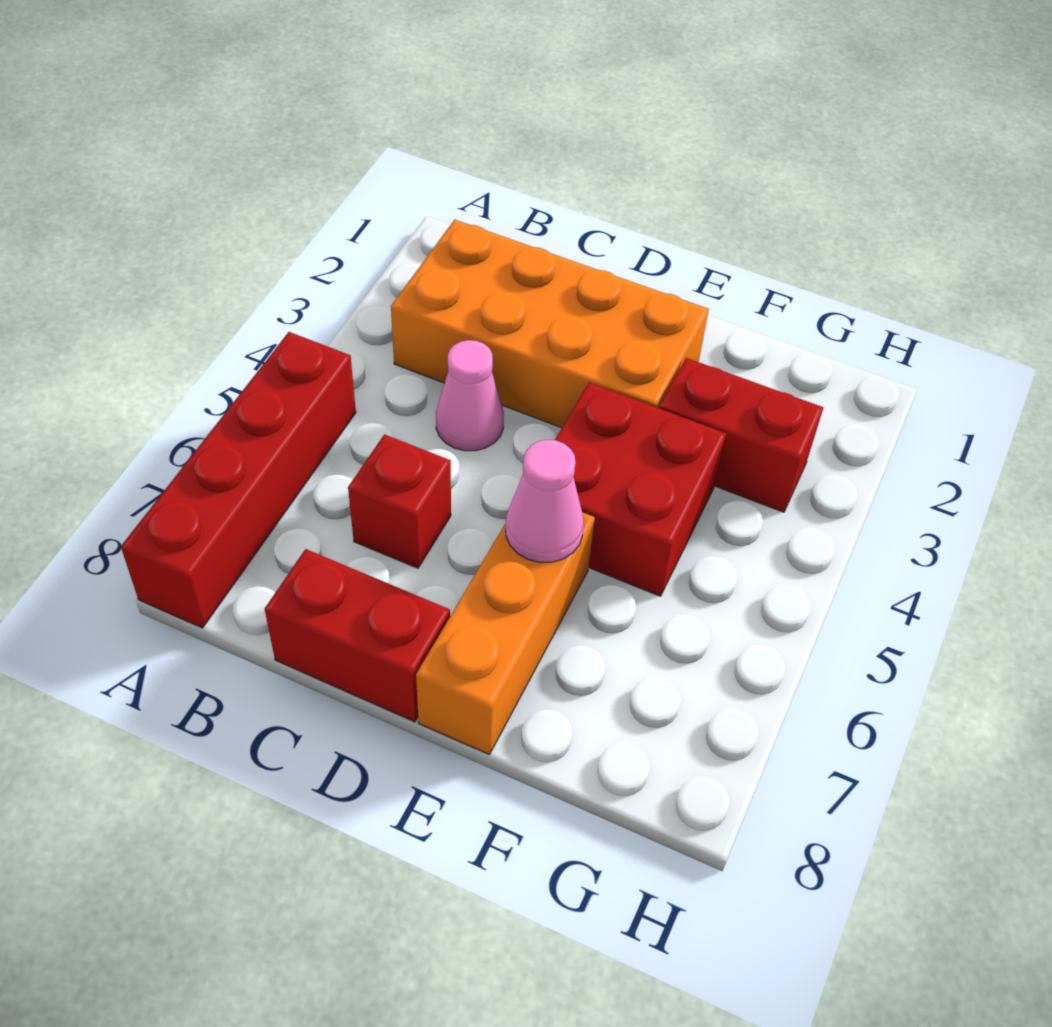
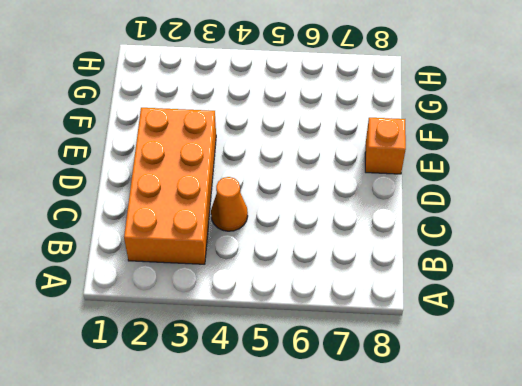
orange cone C4 level 1 -> pink cone C4 level 1
orange brick E8 level 1 -> orange brick E6:E8 level 1
none -> red brick A5:A8 level 1
none -> red brick C6 level 1

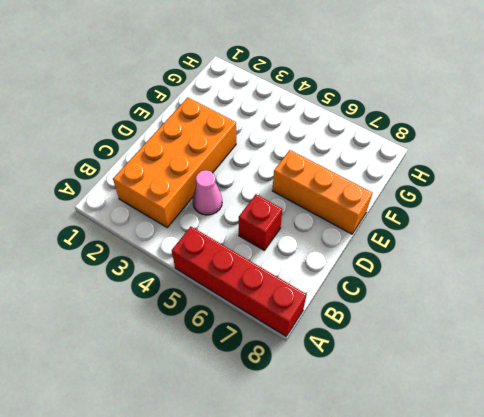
none -> red brick C8:D8 level 1
none -> red brick E4:F5 level 1

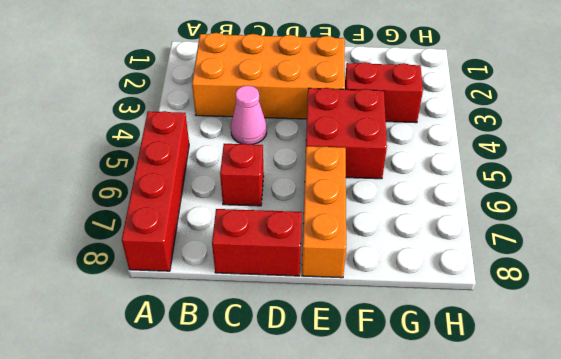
none -> pink cone E6 level 2

